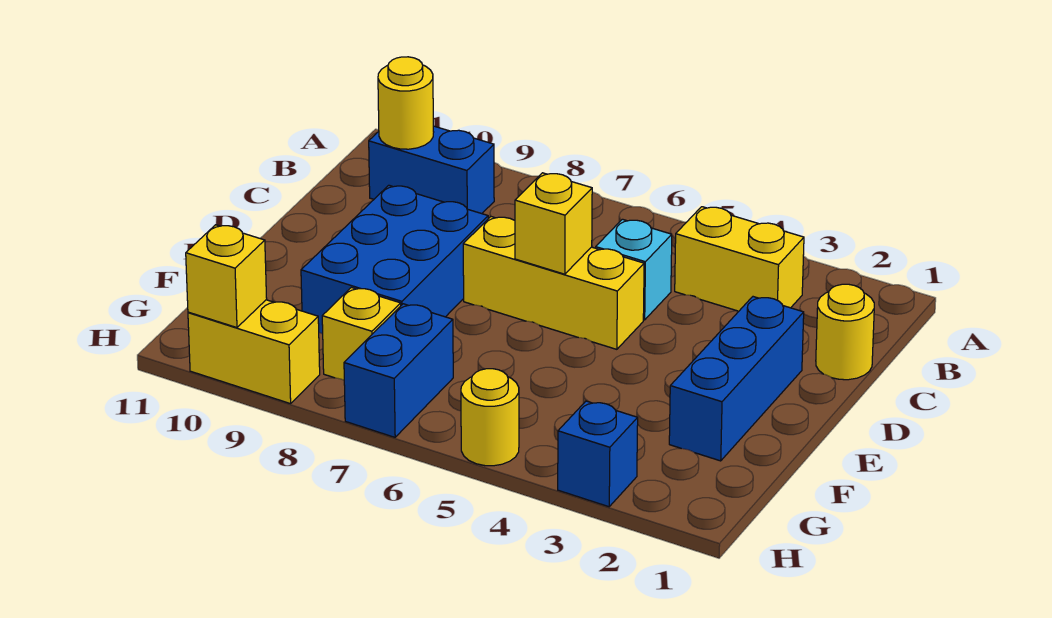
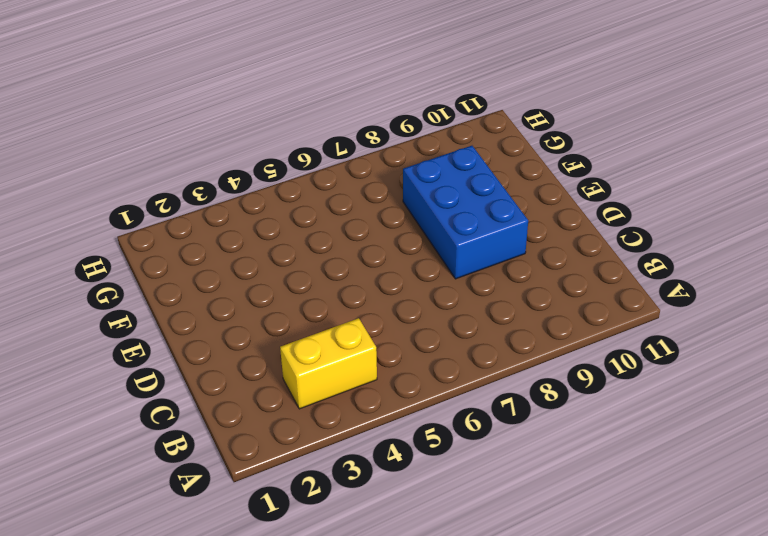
none -> blue brick B9:B10 level 1
none -> yellow round brick C1 level 1
none -> cyan brick C5 level 1

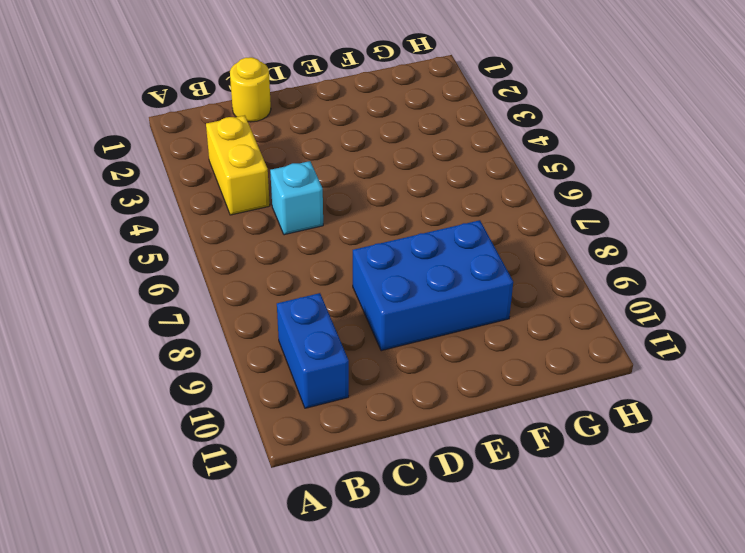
none -> blue brick D2:F2 level 1
none -> yellow brick D5:D7 level 1
none -> blue brick G7:H7 level 1

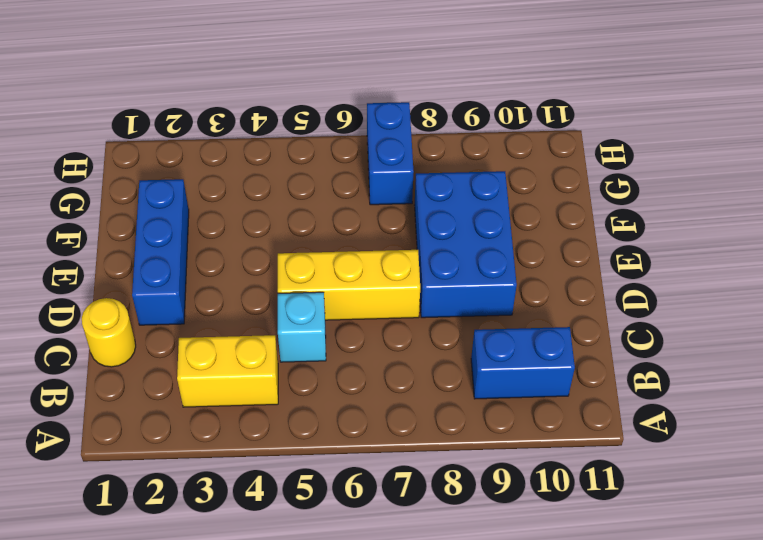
none -> yellow brick G8 level 1
none -> blue brick H3 level 1
none -> yellow round brick H5 level 1

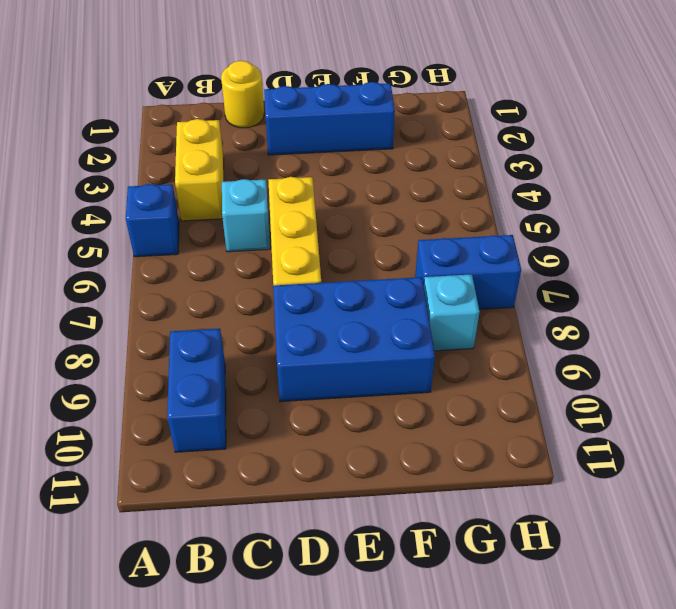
blue brick A5 level 1 -> blue brick H3 level 1
cyan brick G8 level 1 -> yellow brick G8 level 1
none -> yellow round brick H5 level 1
none -> yellow brick H9:H10 level 1
none -> yellow round brick B10 level 2

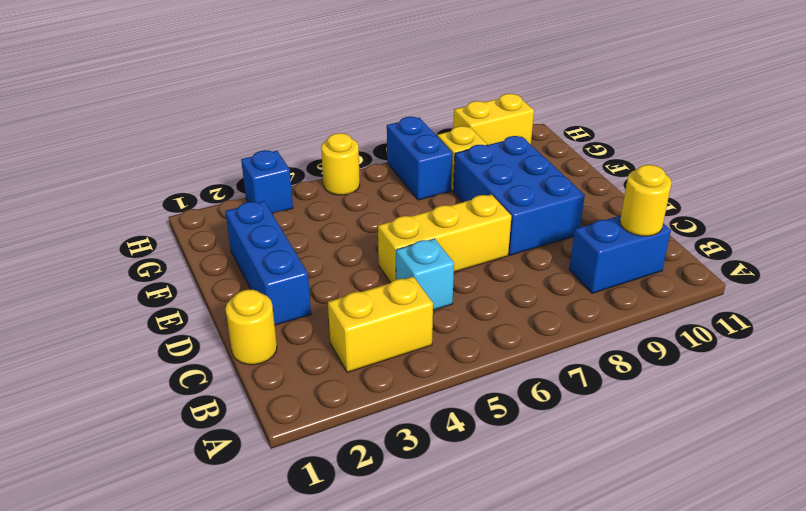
none -> yellow brick D6 level 2
none -> yellow brick H10 level 2

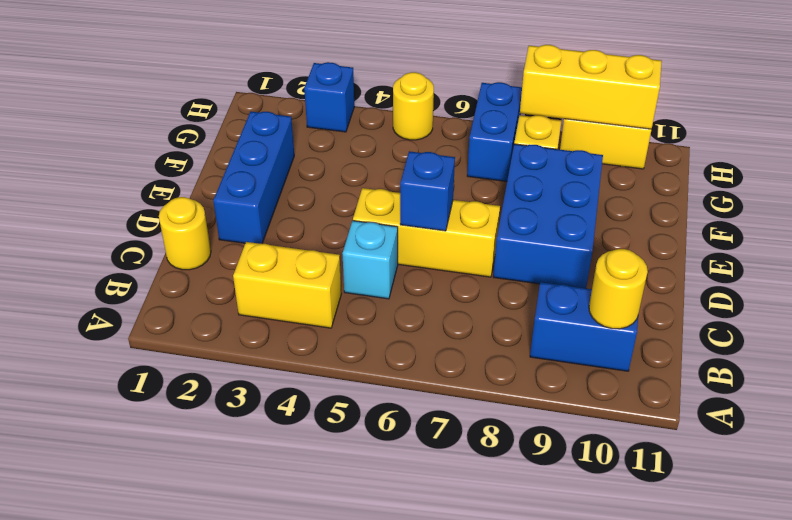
blue brick D6 level 2 -> yellow brick D6 level 2
yellow brick H8:H10 level 2 -> yellow brick H10 level 2

